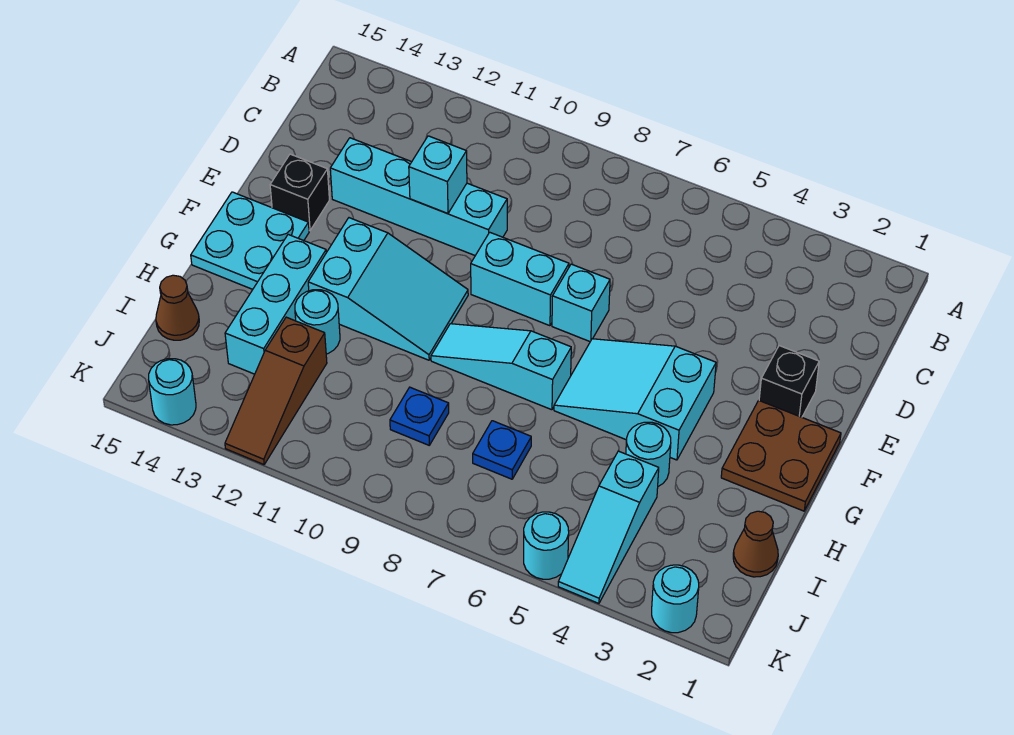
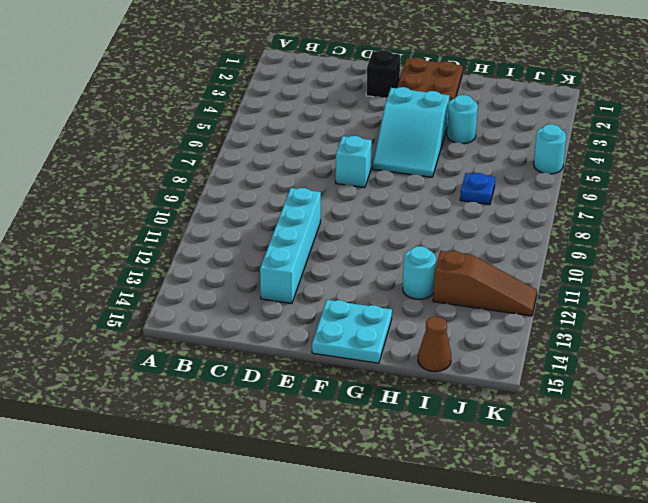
none -> cyan brick E8:E9 level 1
none -> black brick E14 level 1
none -> cyan slope F10:G12 level 1 top 12

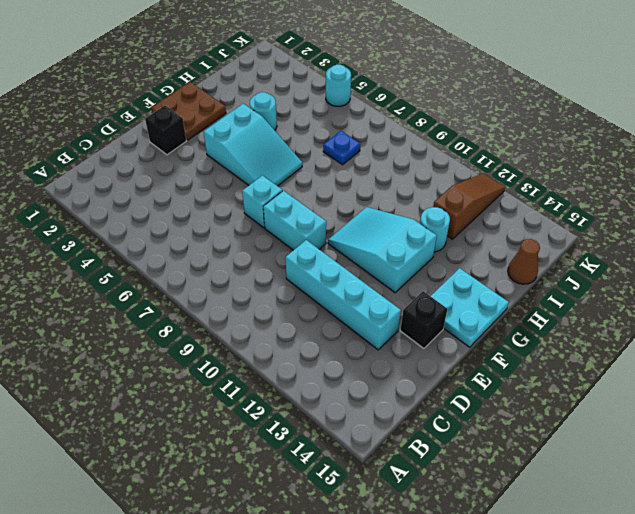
none -> cyan slope G7:G9 level 1 top 7
none -> cyan brick G13:I13 level 1
none -> brown cone I1 level 1

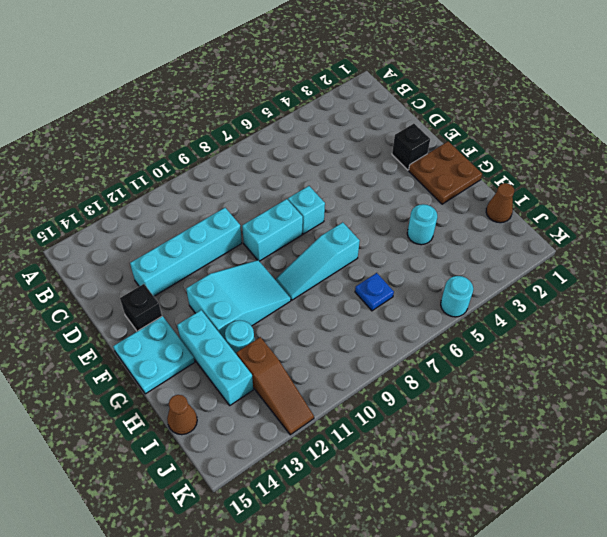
none -> cyan slope F4:G6 level 1 top 4
none -> cyan slope I4:K4 level 1 top I
none -> blue plate I9 level 1

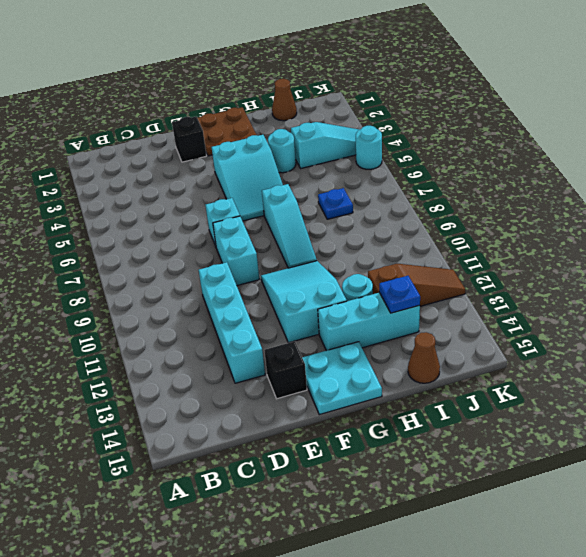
blue plate I13 level 2 -> blue plate I9 level 1
none -> cyan round brick K2 level 1
none -> cyan round brick K14 level 1
none -> cyan brick D11 level 2

